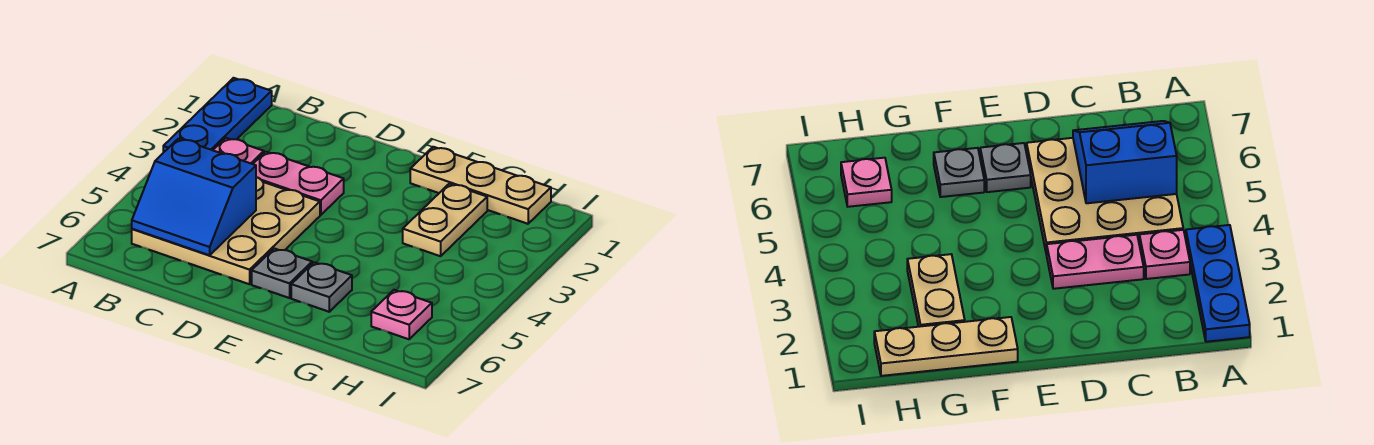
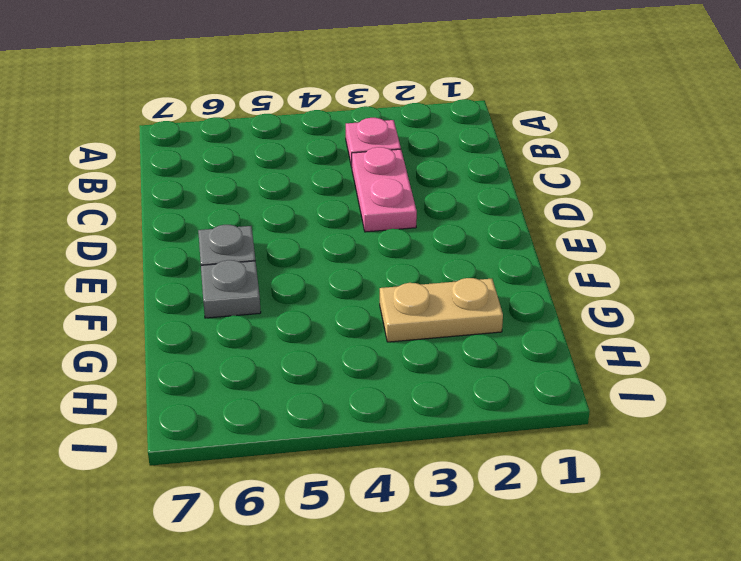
none -> blue plate A1:A3 level 1
none -> tan plate B4:D6 level 1

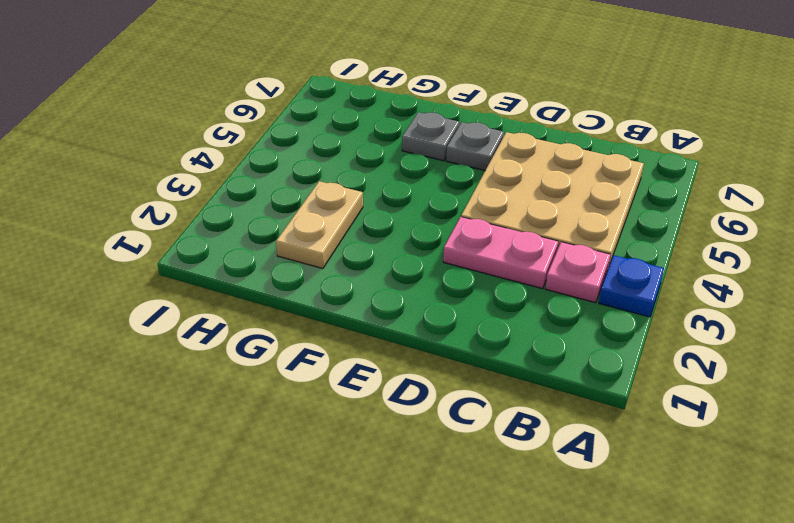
blue plate A3 level 1 -> blue plate A1:A3 level 1
none -> tan plate F1:H1 level 1
none -> pink plate H6 level 1

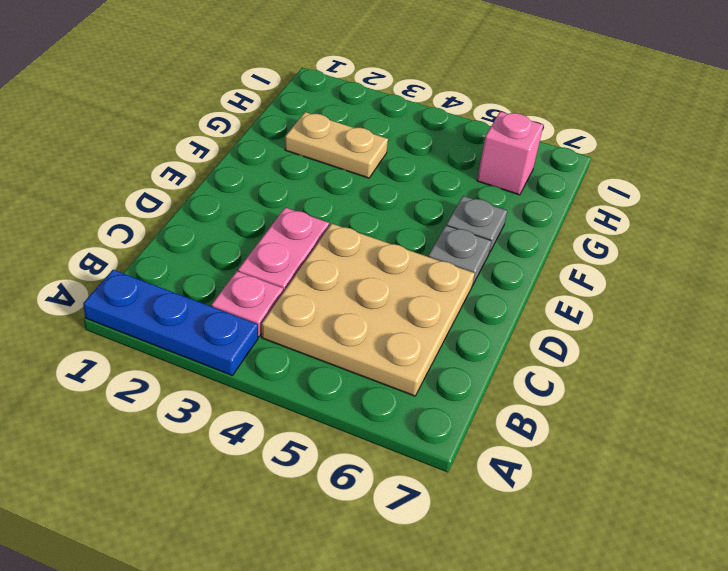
pink brick H6 level 1 -> pink plate H6 level 1
none -> tan plate F1:H1 level 1
none -> blue slope B5:C6 level 2 top 5

